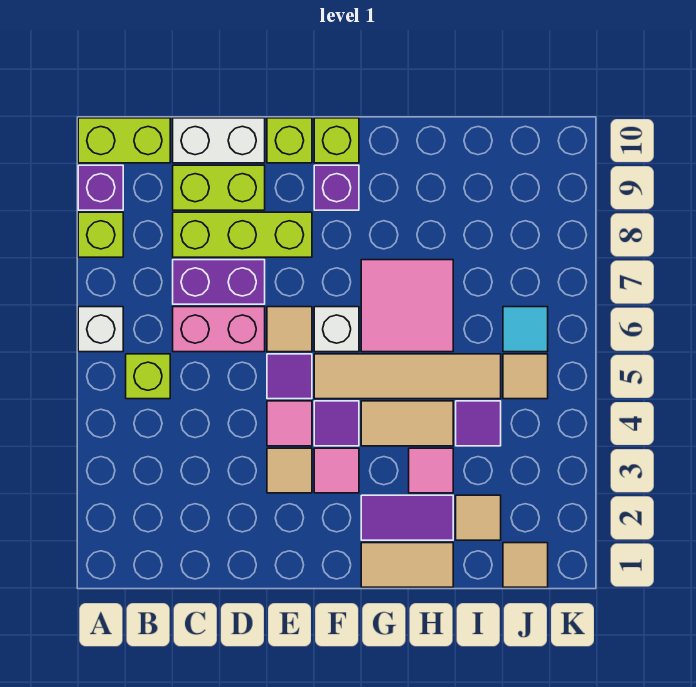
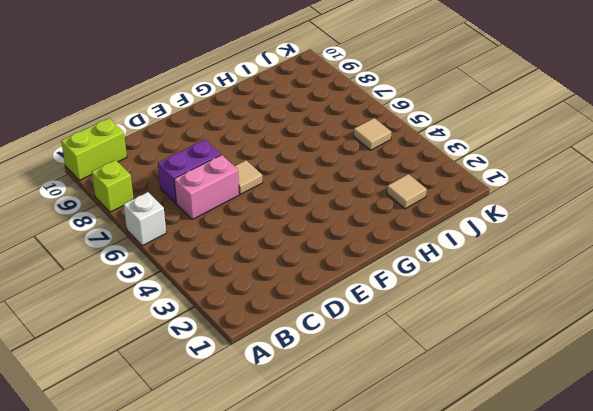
none -> purple brick A9 level 1
none -> lime brick B5 level 1
none -> lime brick C8:E8 level 1
none -> lime brick C9:D9 level 1

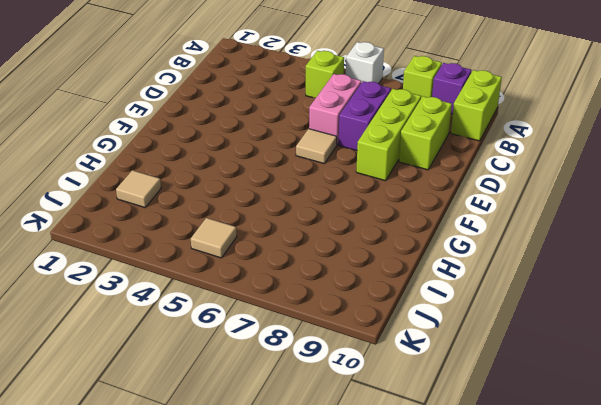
none -> white brick C10:D10 level 1
none -> tan tile E3 level 1
none -> pink tile E4 level 1
none -> purple tile E5 level 1

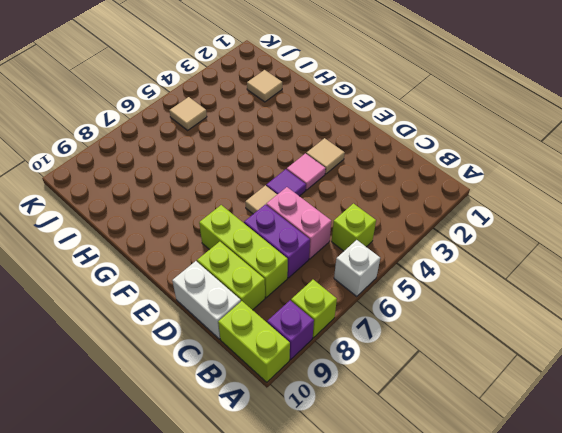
none -> lime brick E10 level 1
none -> pink tile F3 level 1
none -> purple tile F4 level 1
none -> tan tile F5:I5 level 1

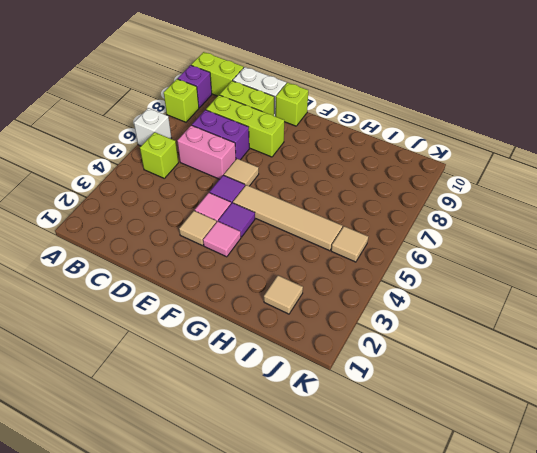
none -> white brick F6 level 1
none -> purple brick F9 level 1
none -> lime brick F10 level 1
none -> tan tile G1:H1 level 1

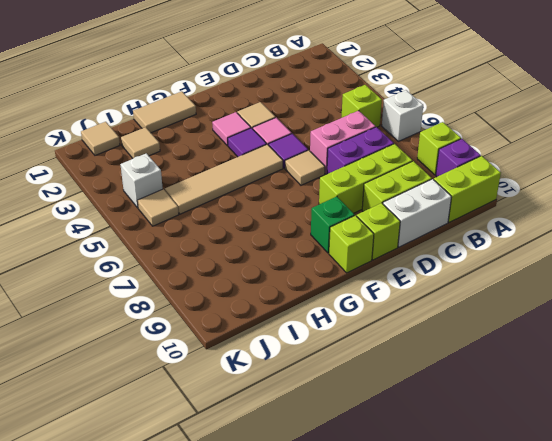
green brick F9 level 1 -> purple brick F9 level 1
white brick J4 level 1 -> white brick F6 level 1
none -> purple tile G2:H2 level 1
none -> tan tile G4:H4 level 1
none -> pink tile G6:H7 level 1
none -> pink tile H3 level 1

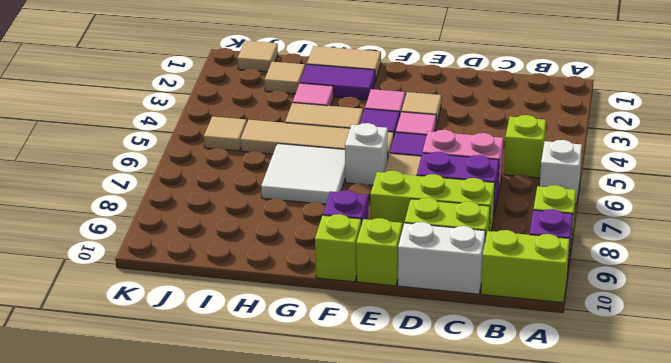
white tile G6:H7 level 1 -> pink tile G6:H7 level 1
none -> purple tile I4 level 1
none -> cyan tile J6 level 1

